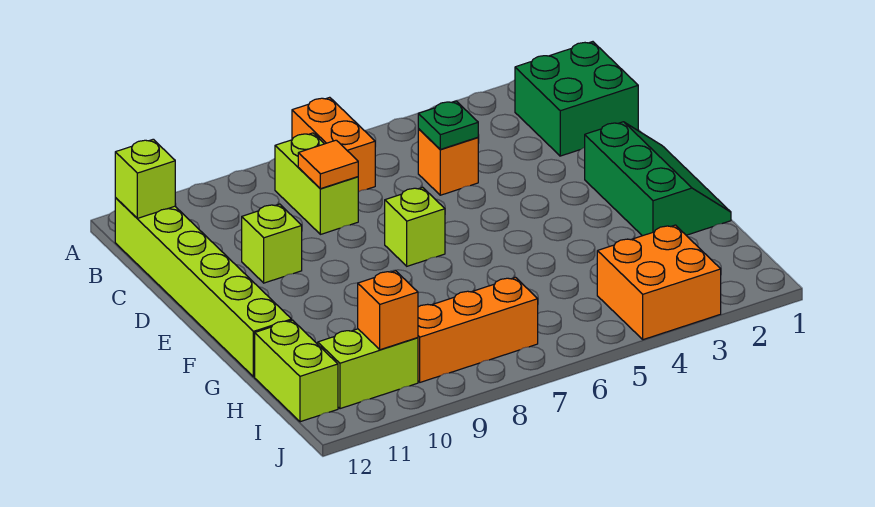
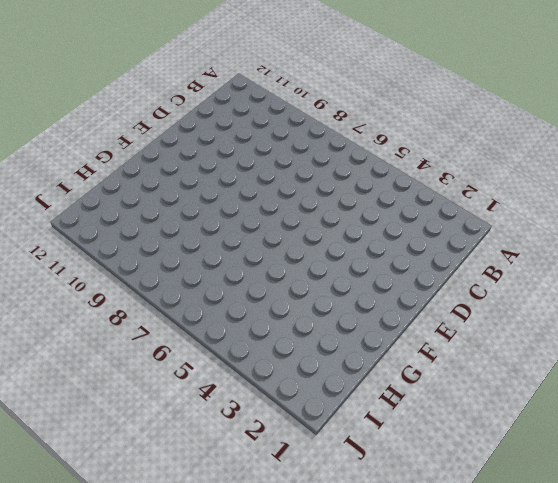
none -> orange brick A7:B7 level 1
none -> green brick B1:C2 level 1
none -> lime brick B8:C8 level 1

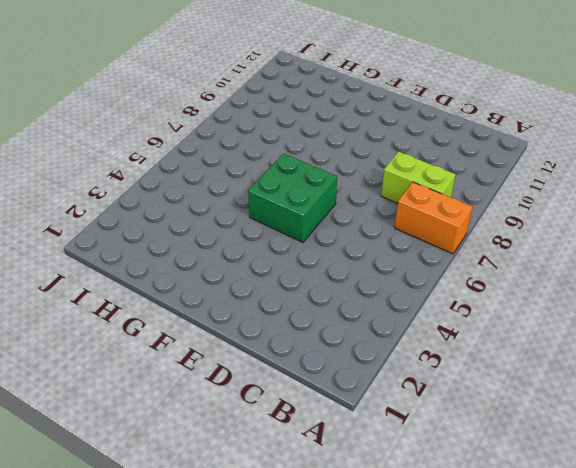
green brick E5:F6 level 1 -> green brick B1:C2 level 1
none -> lime brick B12:G12 level 1
none -> orange brick C5 level 1
none -> lime brick D10 level 1

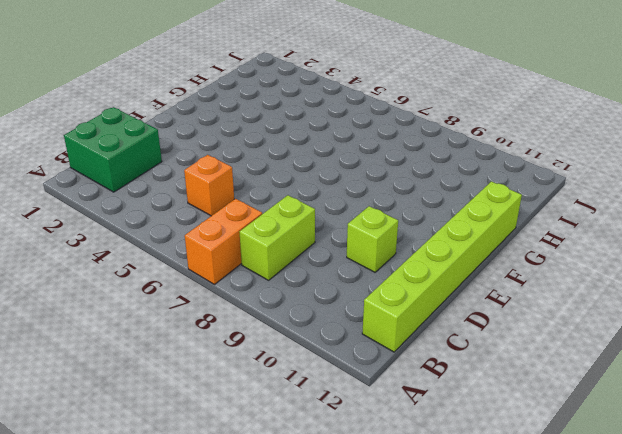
none -> green slope E1:G2 level 1 top 2
none -> lime brick E7 level 1
none -> lime brick H12:I12 level 1

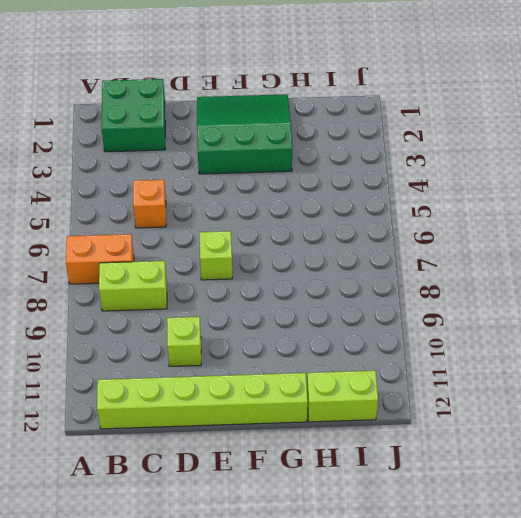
green slope E1:G3 level 1 top 3 -> green slope E1:G2 level 1 top 2
none -> orange brick I3:J4 level 1
none -> orange brick I7:I9 level 1
none -> lime brick I10:I11 level 1

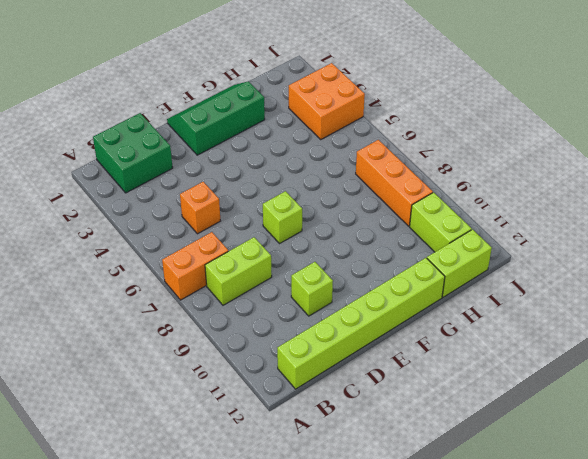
none -> lime brick B12 level 2
none -> green plate C5 level 2
none -> orange tile C8 level 2

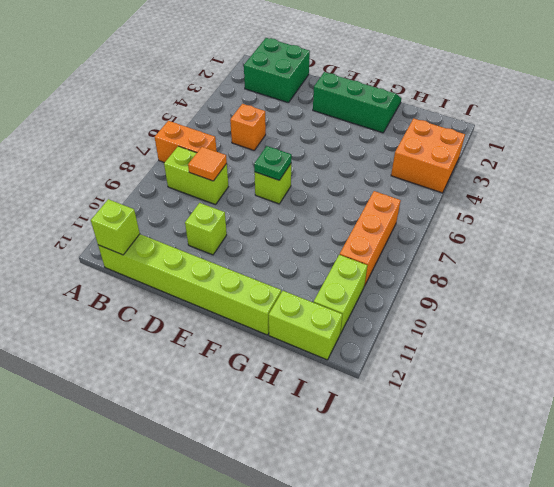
green plate E7 level 2 -> green plate C5 level 2
none -> orange brick I10 level 2

